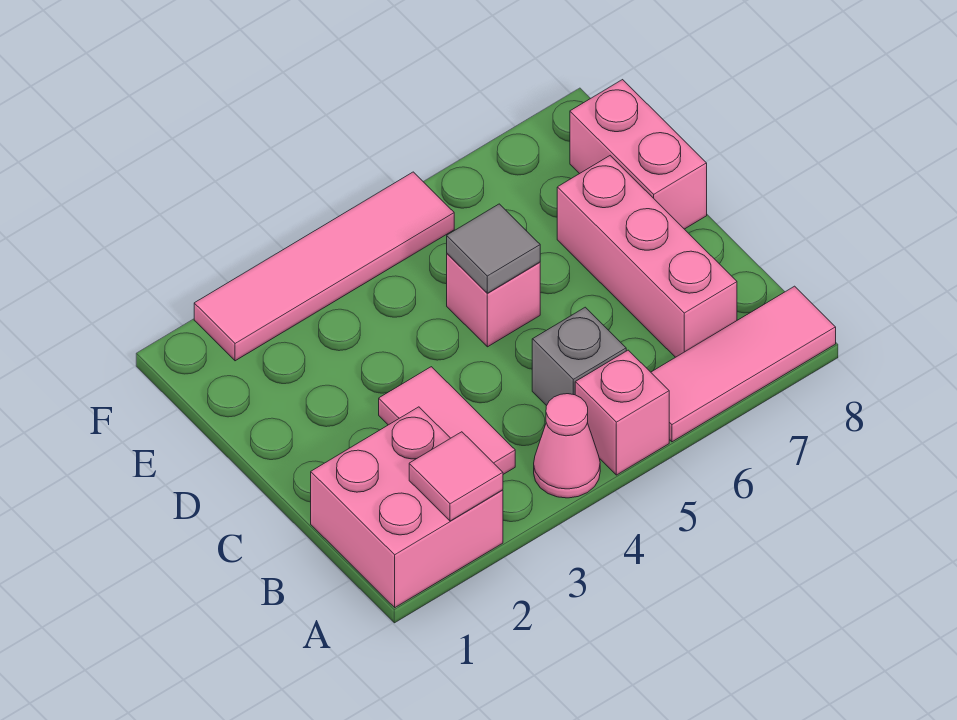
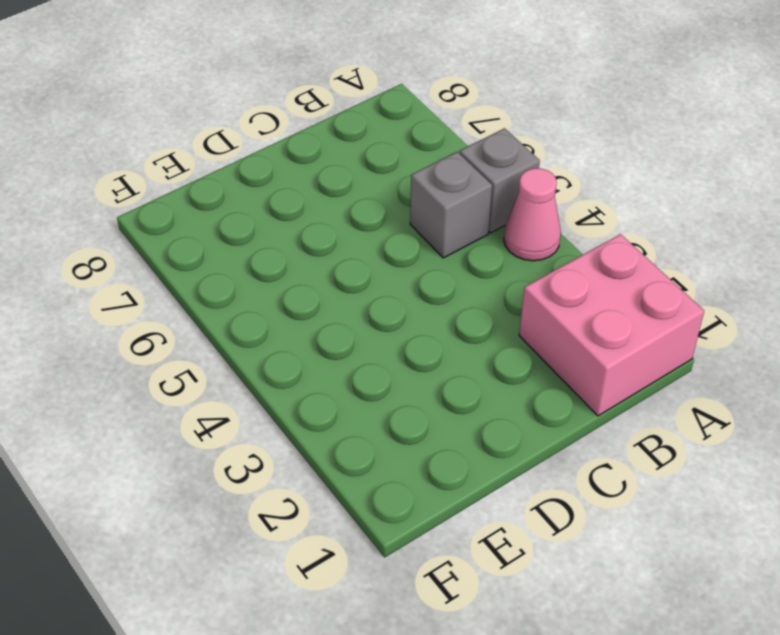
grey brick A5 level 1 -> pink brick A5 level 1
none -> pink tile A6:A8 level 1
none -> pink tile B3:C3 level 1
none -> pink brick B7:D7 level 1

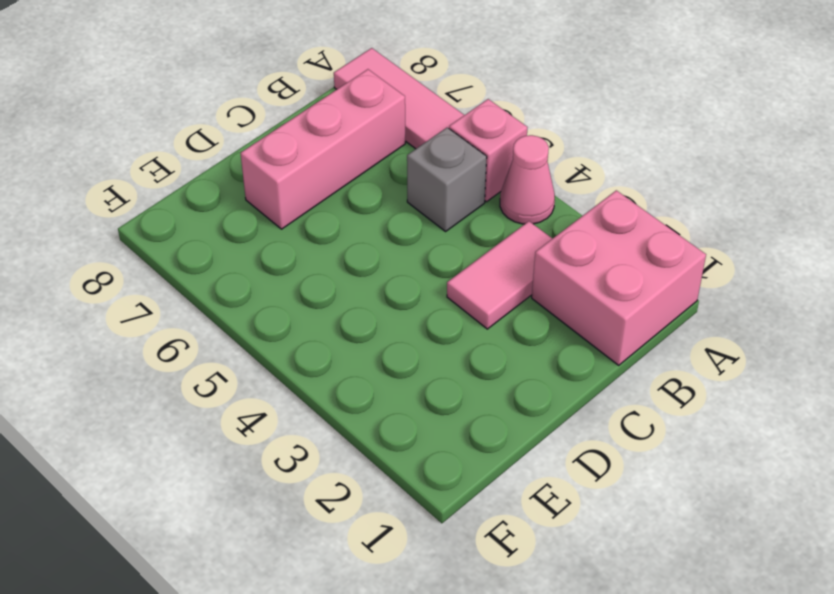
none -> pink brick D5 level 1
none -> pink brick D8:E8 level 1
none -> pink tile F2:F5 level 1

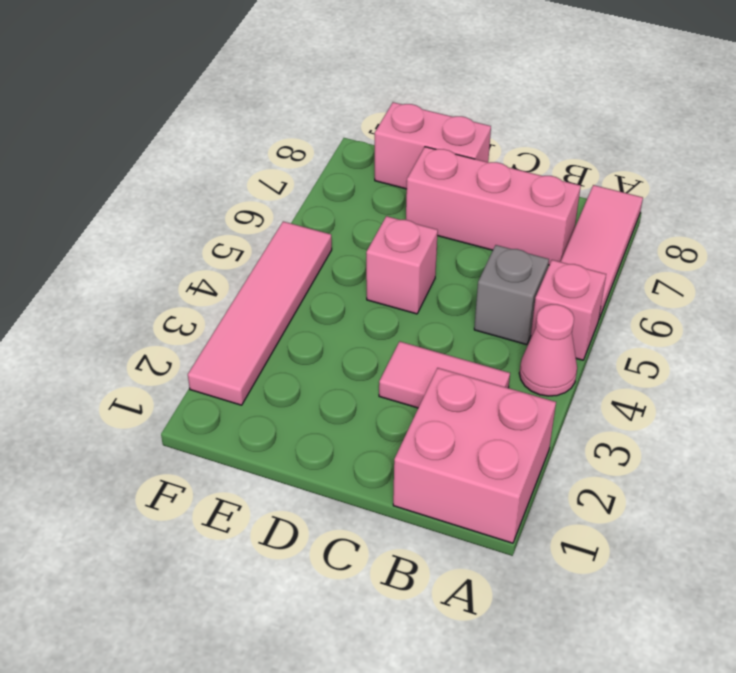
none -> pink tile A2 level 2
none -> grey tile D5 level 2

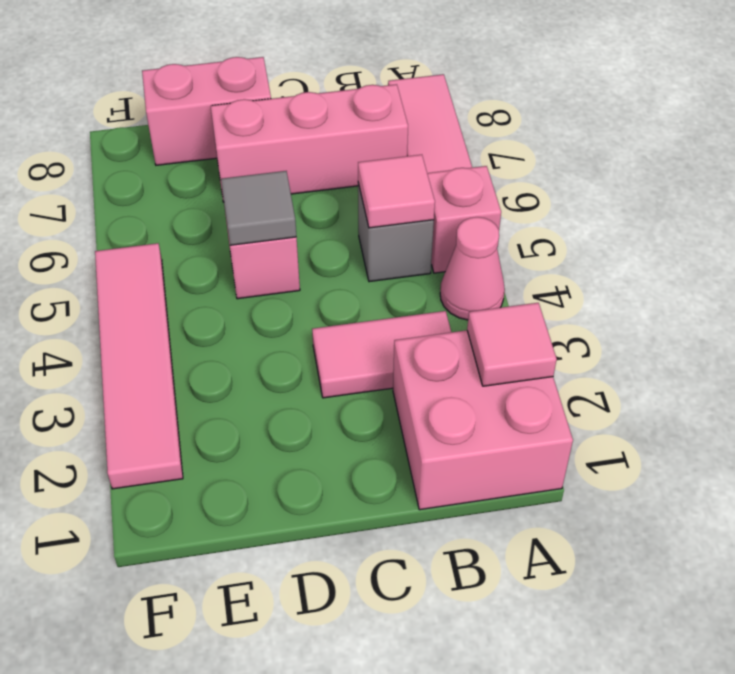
pink tile B5 level 2 -> none

